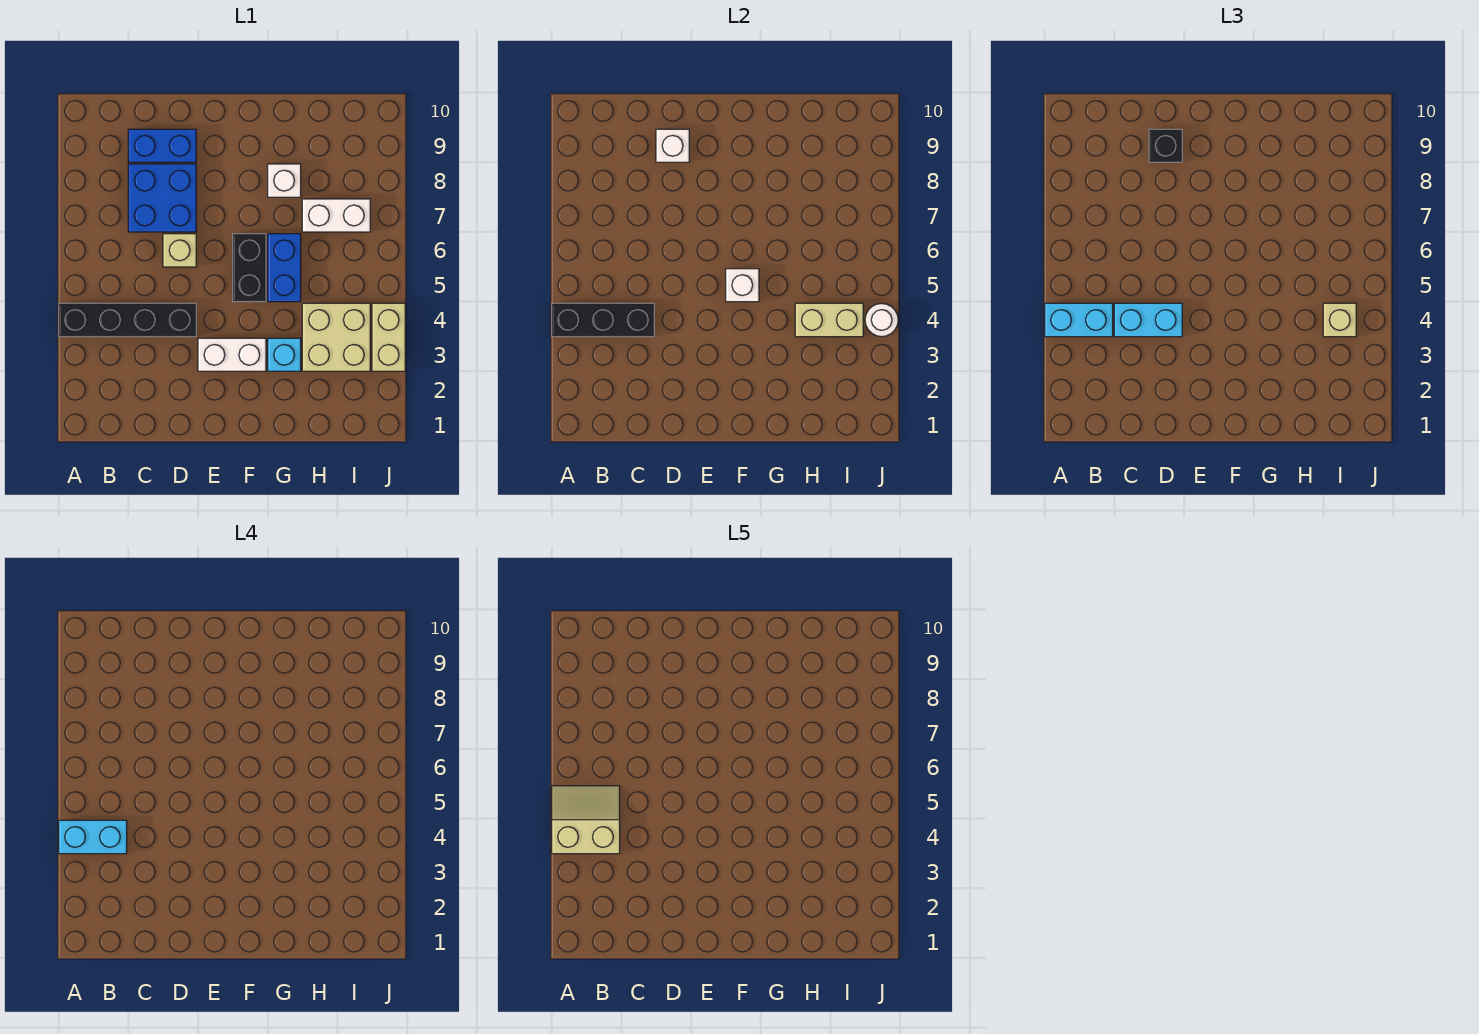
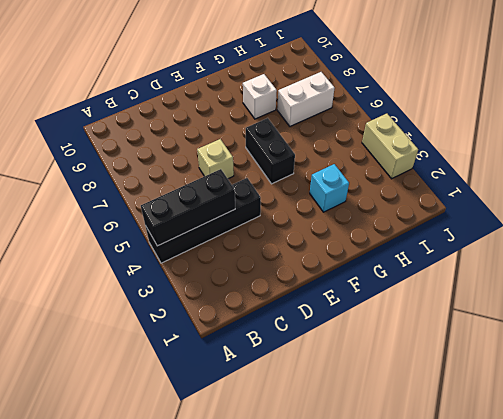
none -> blue brick C7:D8 level 1
none -> blue brick C9:D9 level 1
none -> white brick E3:F3 level 1

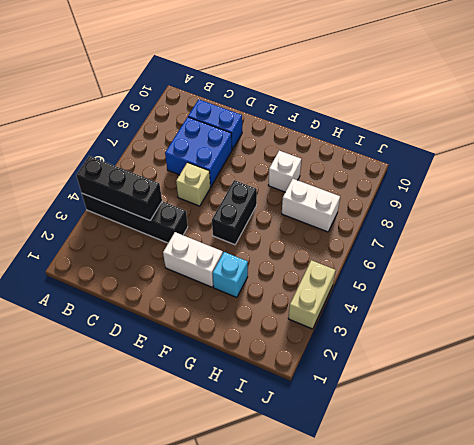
none -> blue brick G5:G6 level 1
none -> tan brick H3:I4 level 1
none -> white brick D9 level 2

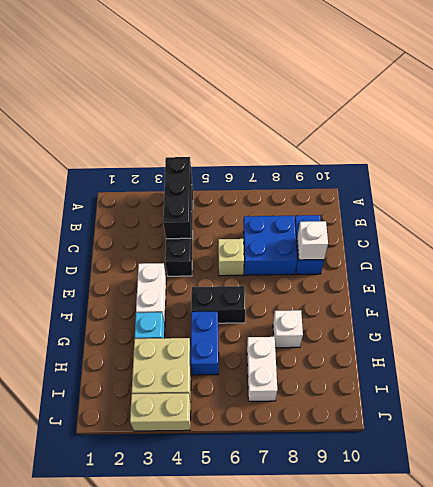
blue brick G5:H5 level 1 -> blue brick G5:G6 level 1
none -> white brick F5 level 2
none -> tan brick H4:I4 level 2
none -> white round brick J4 level 2

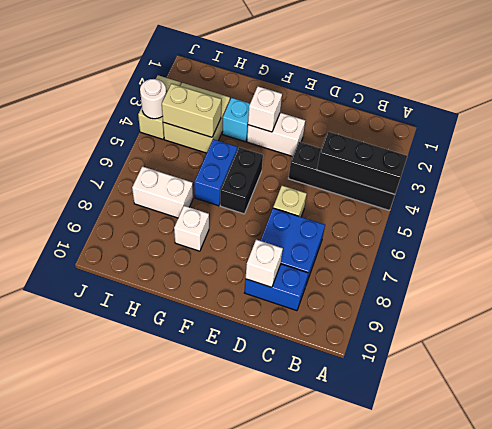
white brick F3 level 2 -> white brick F5 level 2
none -> cyan brick A4:B4 level 3
none -> cyan brick C4:D4 level 3
none -> black brick D9 level 3

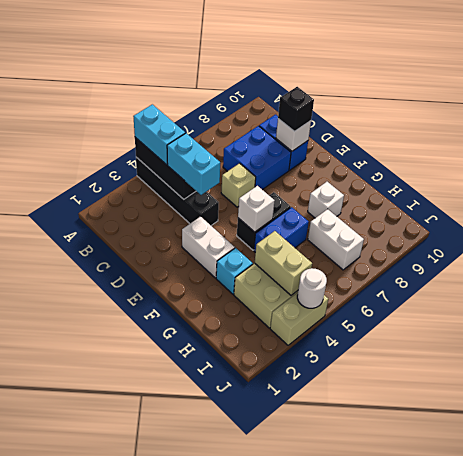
none -> tan brick I4 level 3
none -> cyan brick A4:B4 level 4
none -> tan slope A4:B5 level 5 top 4

